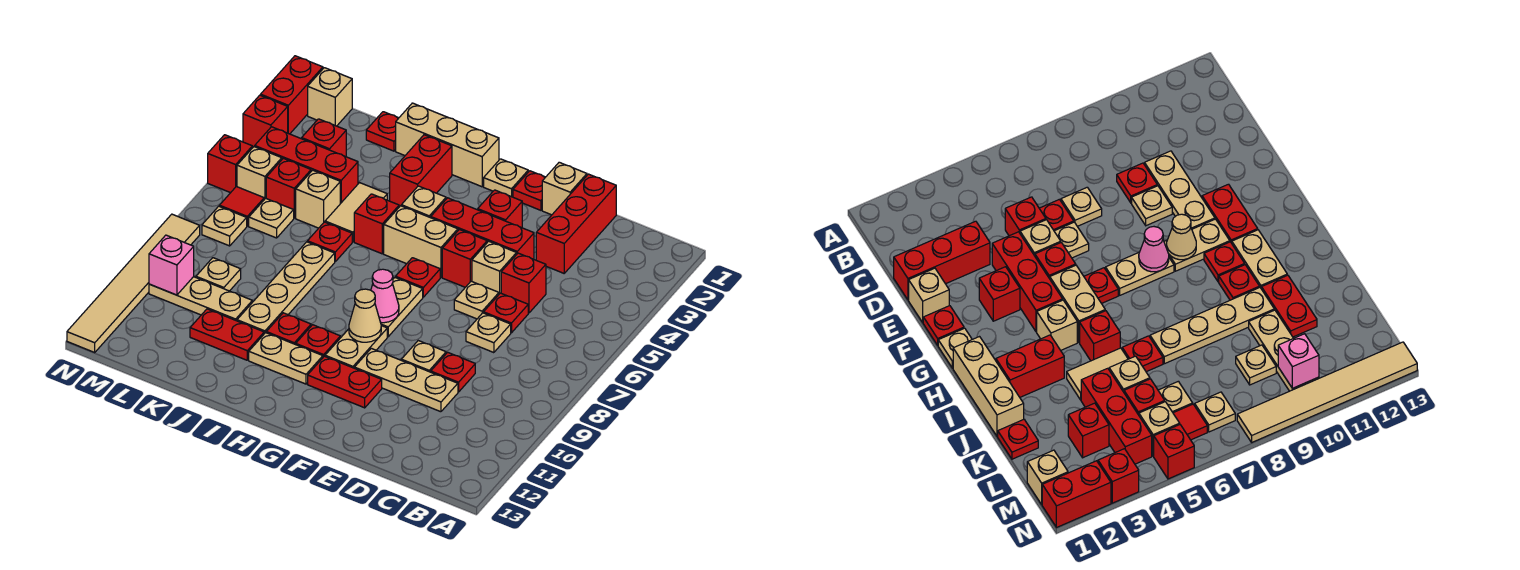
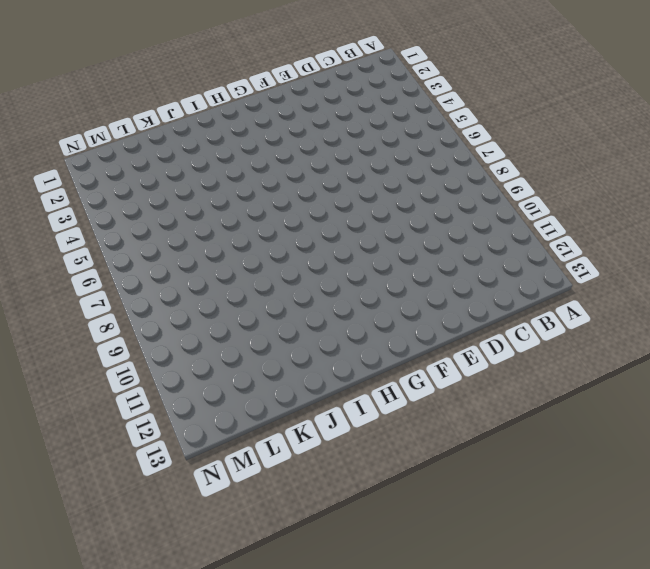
none -> red brick D1:D3 level 1
none -> red brick D5 level 1
none -> red plate D6 level 1
none -> tan plate D7 level 1

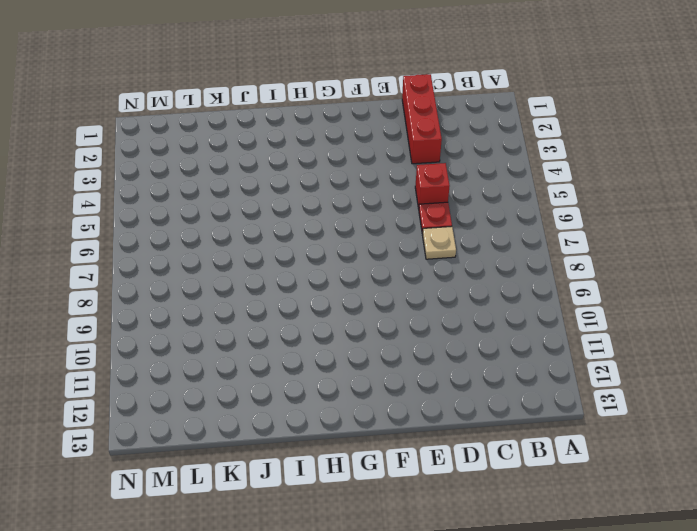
none -> red plate D9 level 1
none -> tan plate D10:F10 level 1
none -> tan brick E1 level 1
none -> red brick E4:G4 level 1

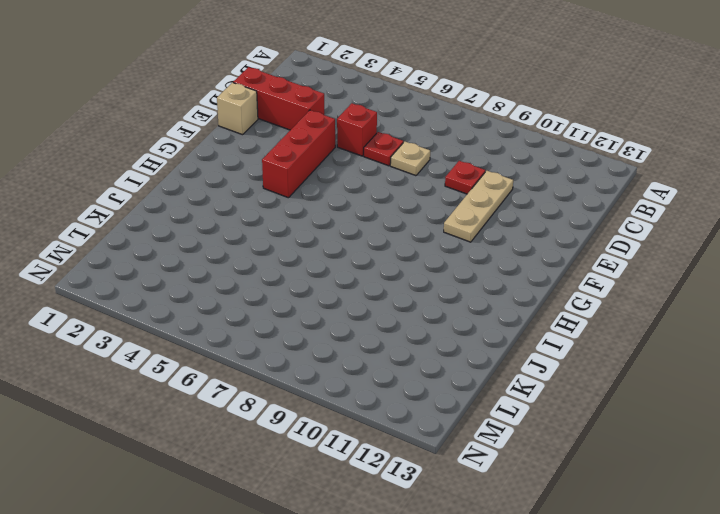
none -> tan brick E5 level 1
none -> tan plate E6 level 1
none -> tan plate E9 level 1
none -> red plate F1 level 1

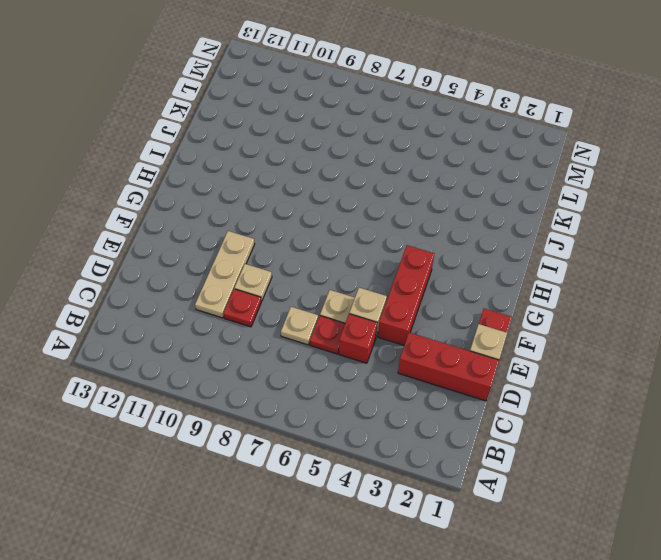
none -> red brick F3 level 1
none -> red brick F5 level 1
none -> red plate F11:G11 level 1
none -> tan plate G1 level 1

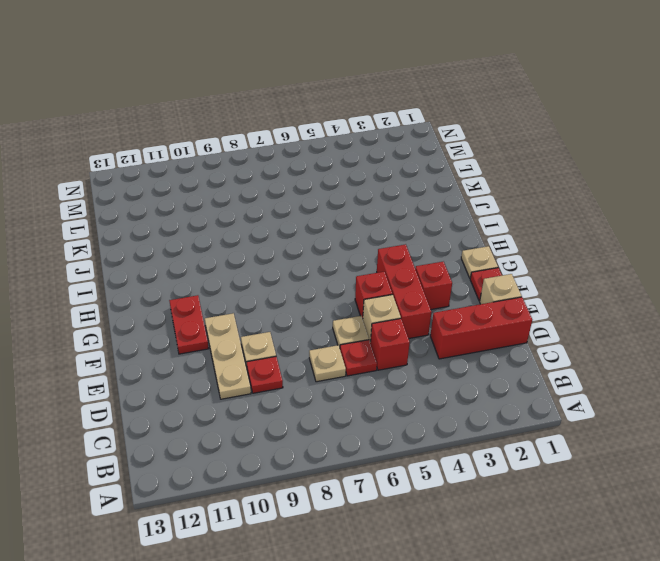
none -> tan brick G5:H5 level 1
none -> red plate G6 level 1
none -> tan plate G7:G8 level 1
none -> tan plate G9:G10 level 1

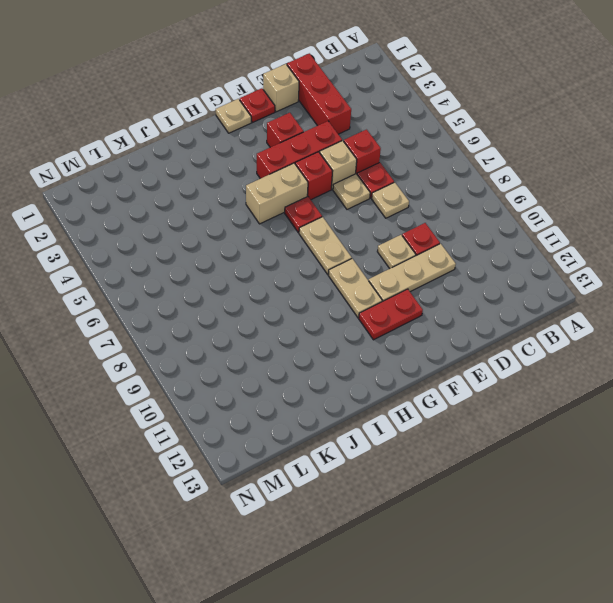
none -> tan brick H1:J1 level 1
none -> tan brick H4 level 1
none -> red plate H10 level 1
none -> tan plate H11:I11 level 1

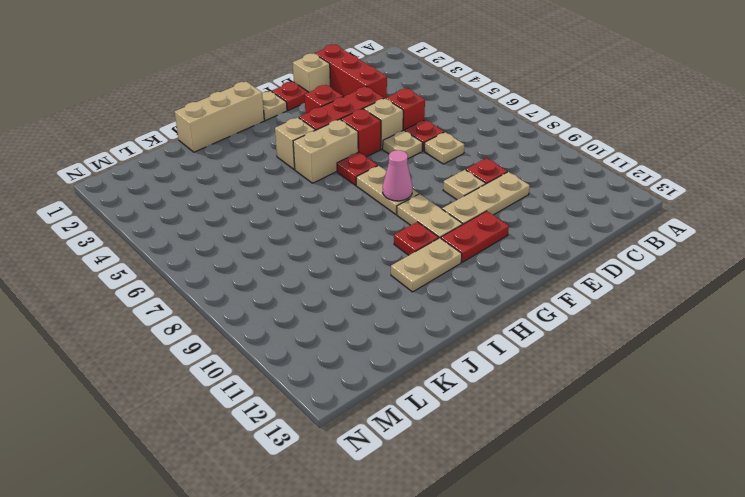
none -> red brick I2:I3 level 1
none -> red brick I5 level 1
none -> red plate I10 level 1
none -> tan tile J4:J5 level 1

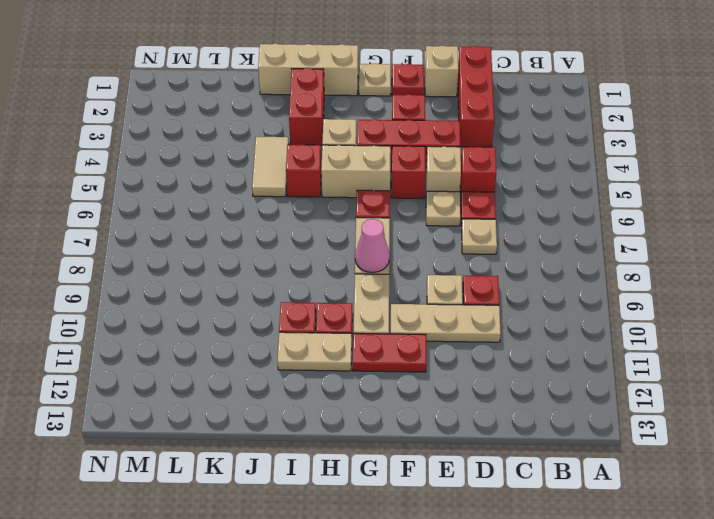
none -> red plate J6 level 1
none -> tan plate J7:J10 level 1
none -> red plate J11:K11 level 1
none -> red plate K1 level 1

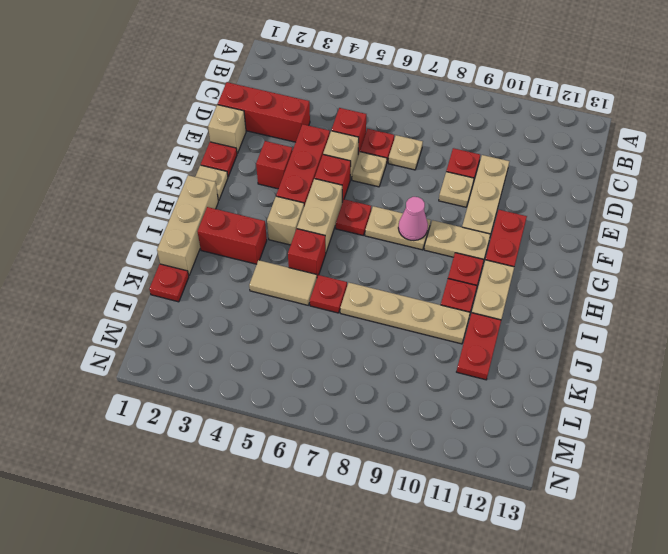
none -> red brick K4:M4 level 1
none -> tan brick K5 level 1
none -> tan plate K10:M10 level 1
none -> red brick L3 level 1

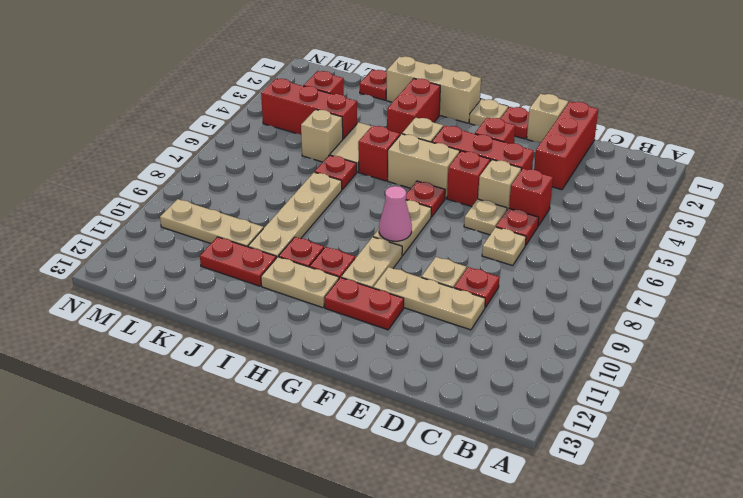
none -> red brick L5 level 1
none -> tan plate L6 level 1
none -> tan plate L9 level 1
none -> tan brick M1 level 1

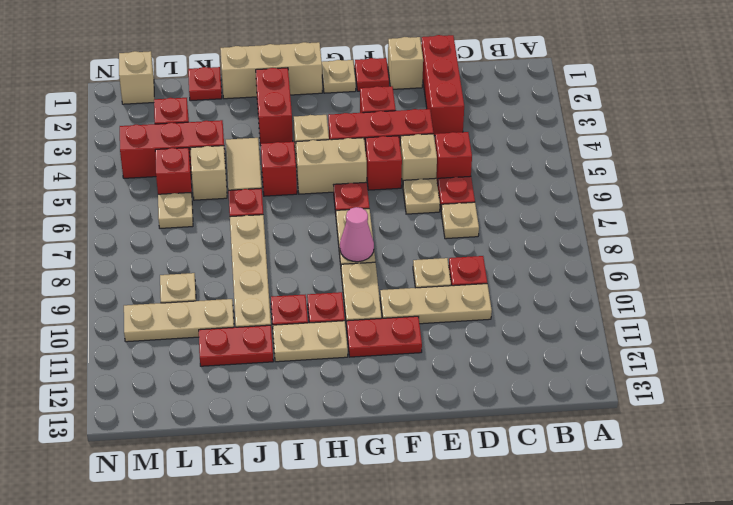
none -> tan brick M5 level 1
none -> red tile M6 level 1
none -> tan plate M7 level 1
none -> red brick N1:N2 level 1

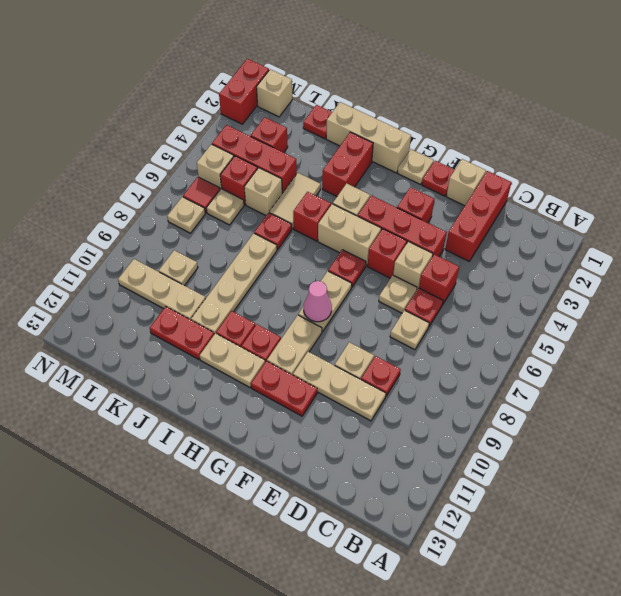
none -> red brick N3 level 1
none -> red brick N5 level 1
none -> tan tile N8:N13 level 1
none -> tan cone G9 level 2

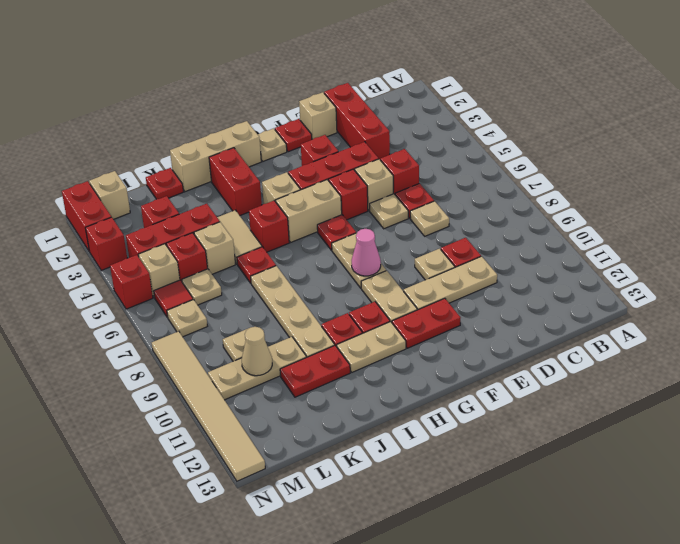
tan cone L10 level 2 -> tan cone G9 level 2
none -> pink brick M10 level 2

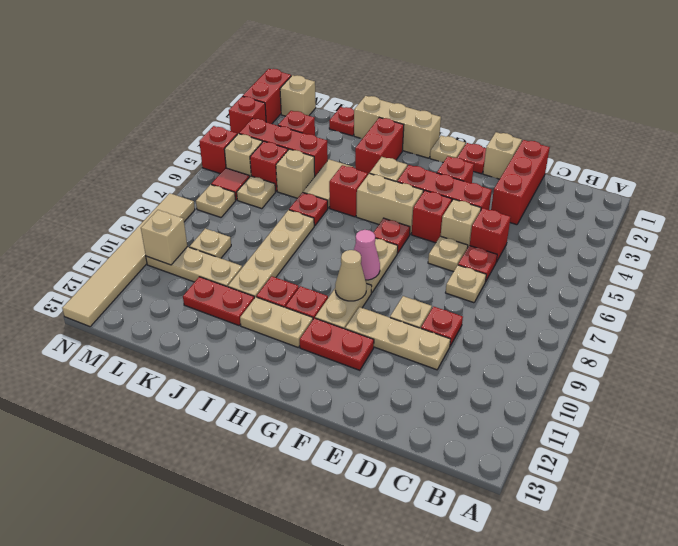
tan brick M10 level 2 -> pink brick M10 level 2

